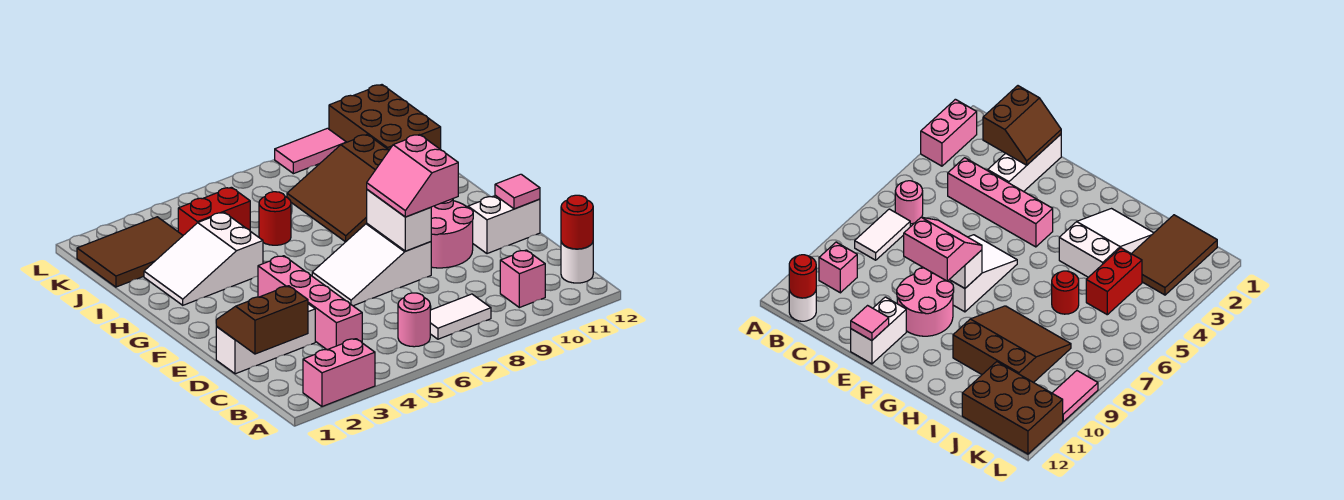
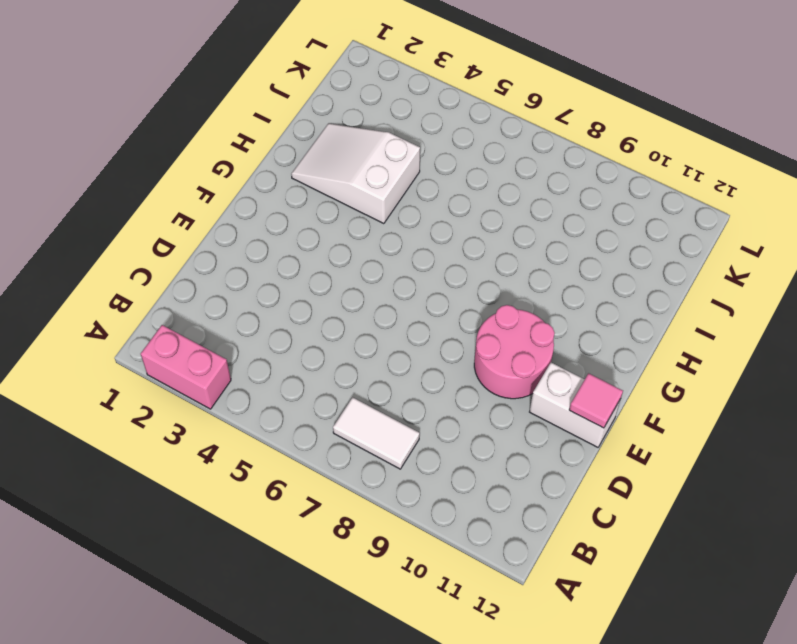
none -> pink round brick B6 level 1
none -> pink brick B10 level 1
none -> white round brick B12 level 1

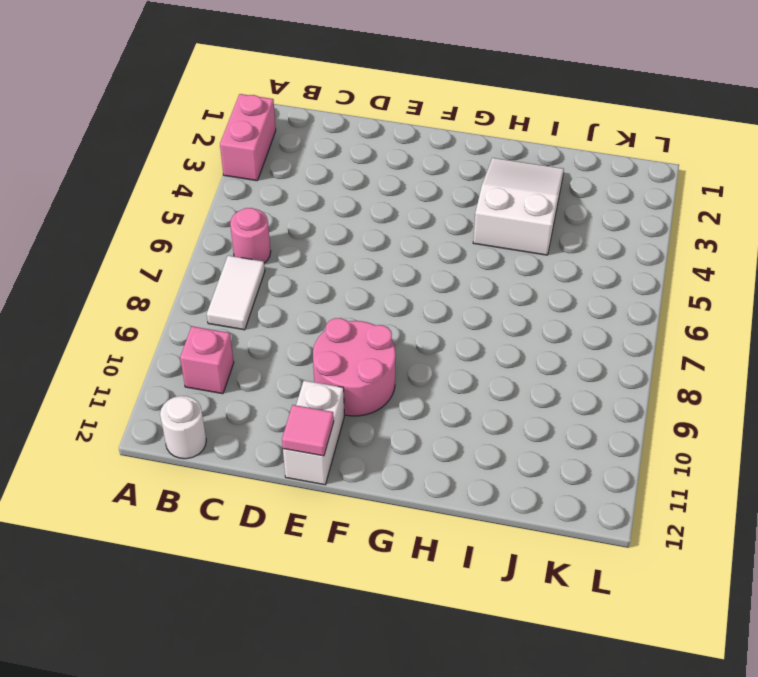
none -> pink brick C4:F4 level 1
none -> white brick D1:D3 level 1
none -> white slope E6:F8 level 1 top 8

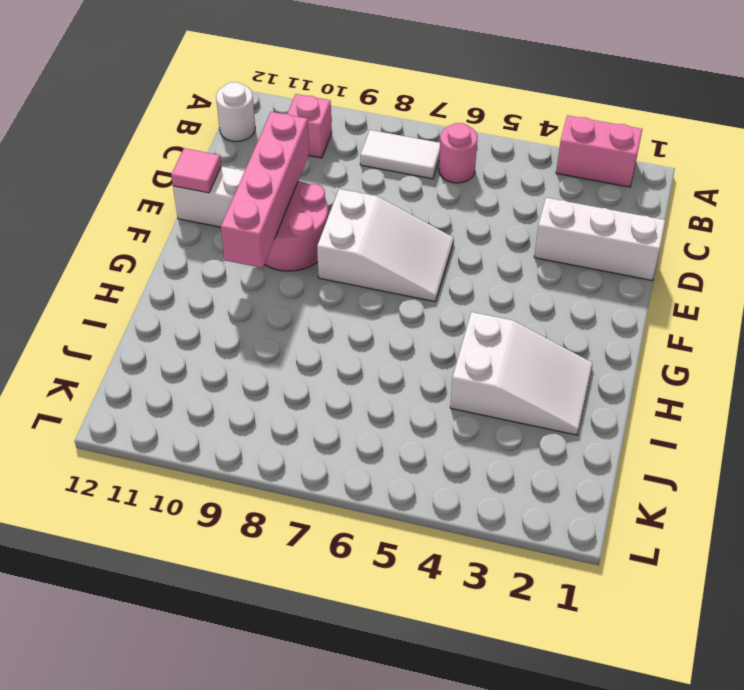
pink brick D10:G10 level 2 -> pink brick C4:F4 level 1
none -> brown slope H8:J10 level 1 top 10
none -> red round brick I6 level 1
none -> brown tile J1:K3 level 1

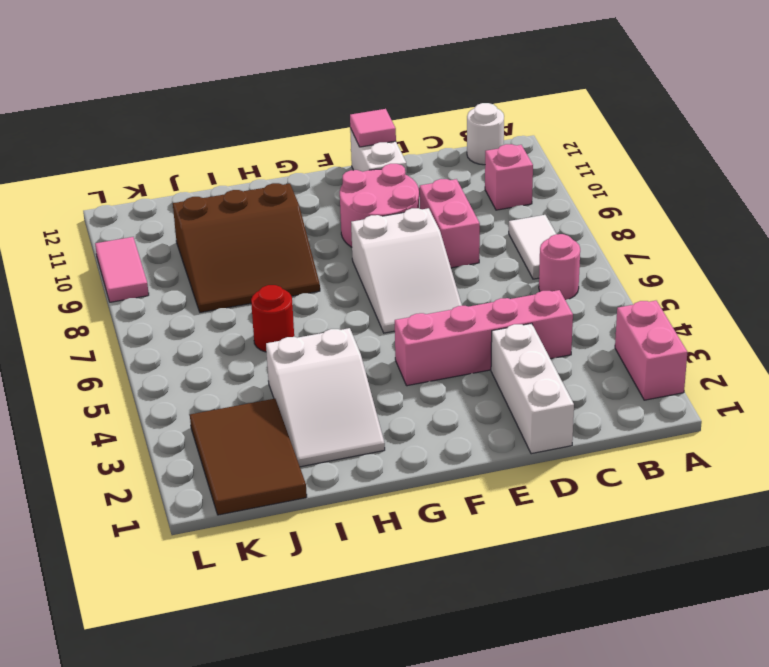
pink brick D8:D9 level 1 -> none
none -> red brick J4:J5 level 1
none -> brown brick J11:L12 level 1
none -> red round brick B12 level 2

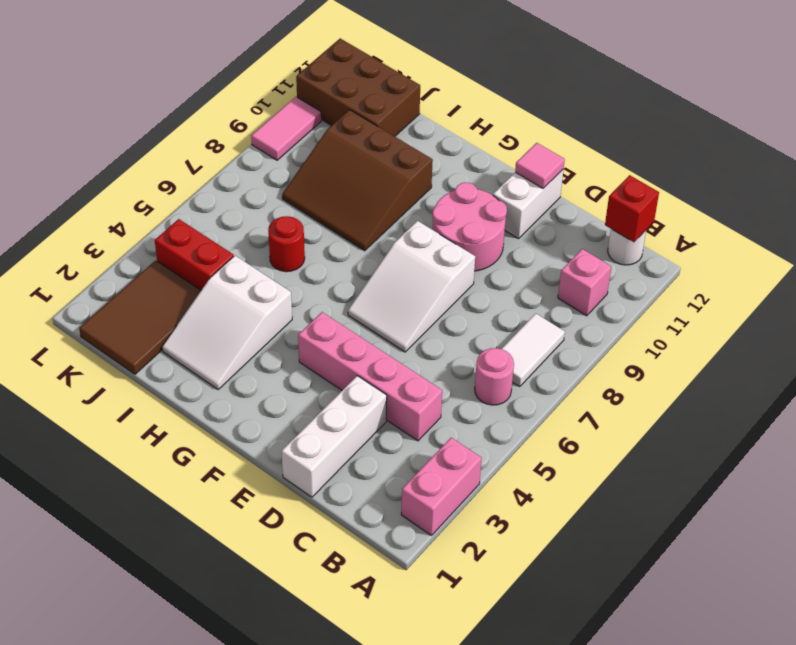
red brick B12 level 2 -> red round brick B12 level 2
red brick J4:K4 level 1 -> red brick J4:J5 level 1
none -> brown slope C1:D2 level 2 top C
none -> white brick E8:F8 level 2
none -> pink slope E8:F9 level 3 top 9

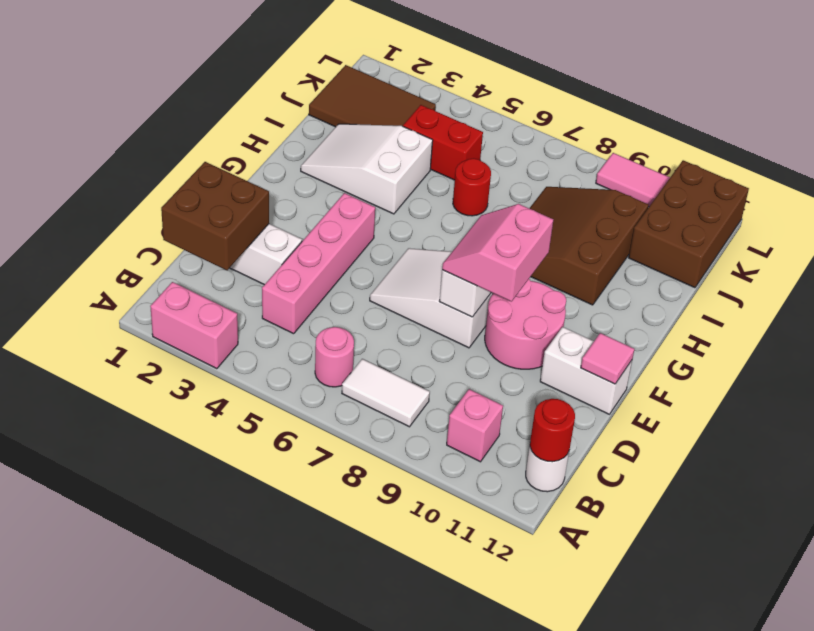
brown brick C1:D2 level 2 -> brown slope C1:D2 level 2 top C

